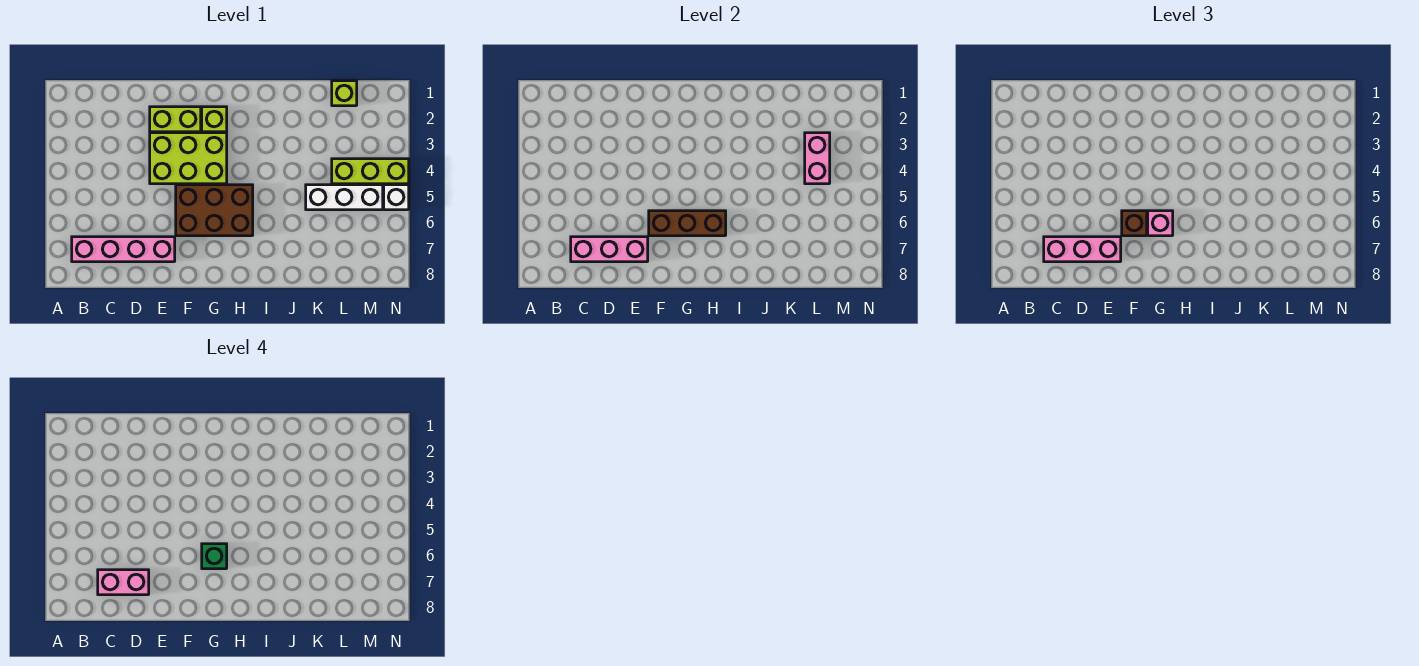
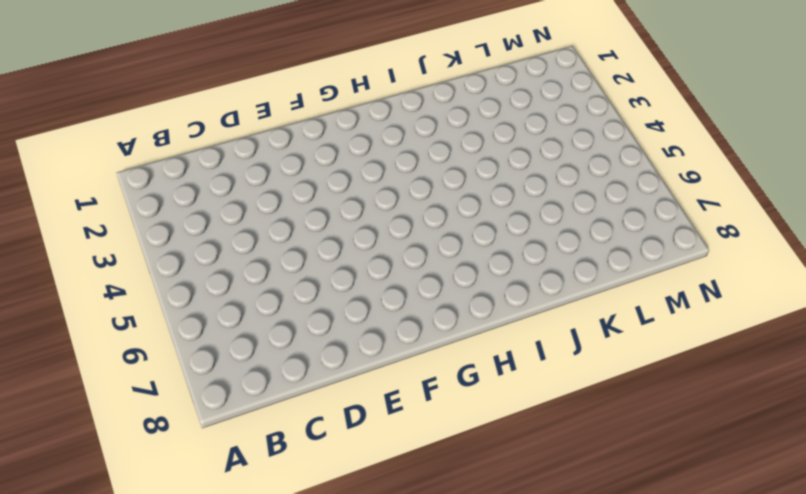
none -> pink brick B7:E7 level 1
none -> lime brick E2:F2 level 1
none -> lime brick E3:G4 level 1

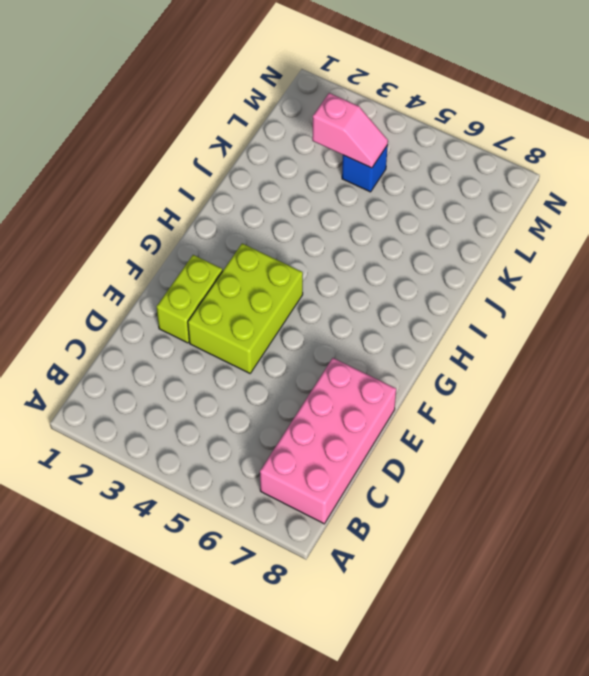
pink brick B7:E8 level 1 -> pink brick B7:E7 level 1
pink slope L3:L4 level 2 top 3 -> pink brick L3:L4 level 2
blue brick L4 level 1 -> lime brick L4:N4 level 1
none -> brown brick F5:H6 level 1
none -> lime brick G2 level 1
none -> white brick K5:M5 level 1

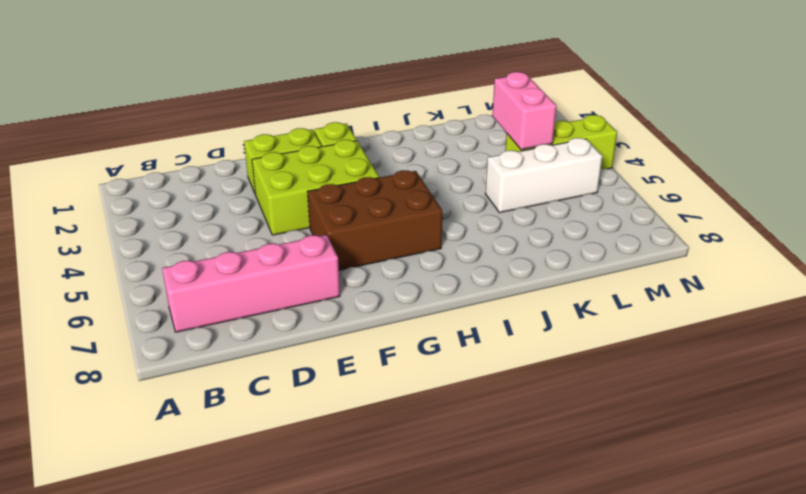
none -> lime brick L1 level 1
none -> white brick N5 level 1
none -> pink brick C7:E7 level 2

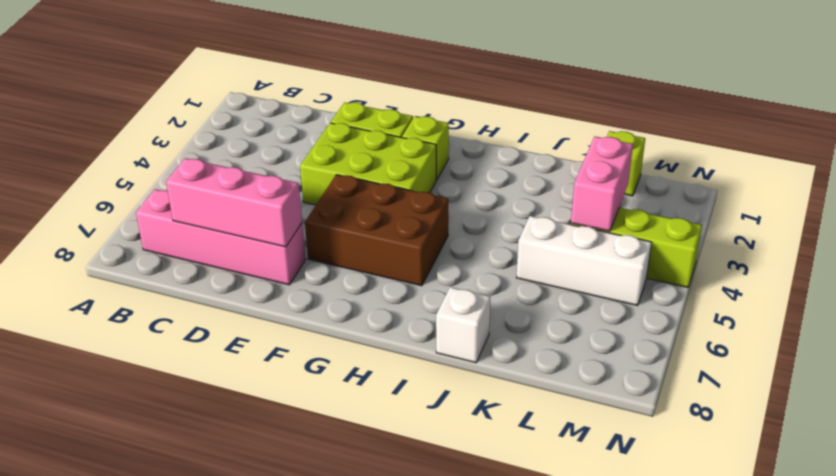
white brick J8 level 1 -> white brick N5 level 1
none -> brown brick F6:H6 level 2
none -> pink brick C7:E7 level 3
none -> brown brick F6 level 3

